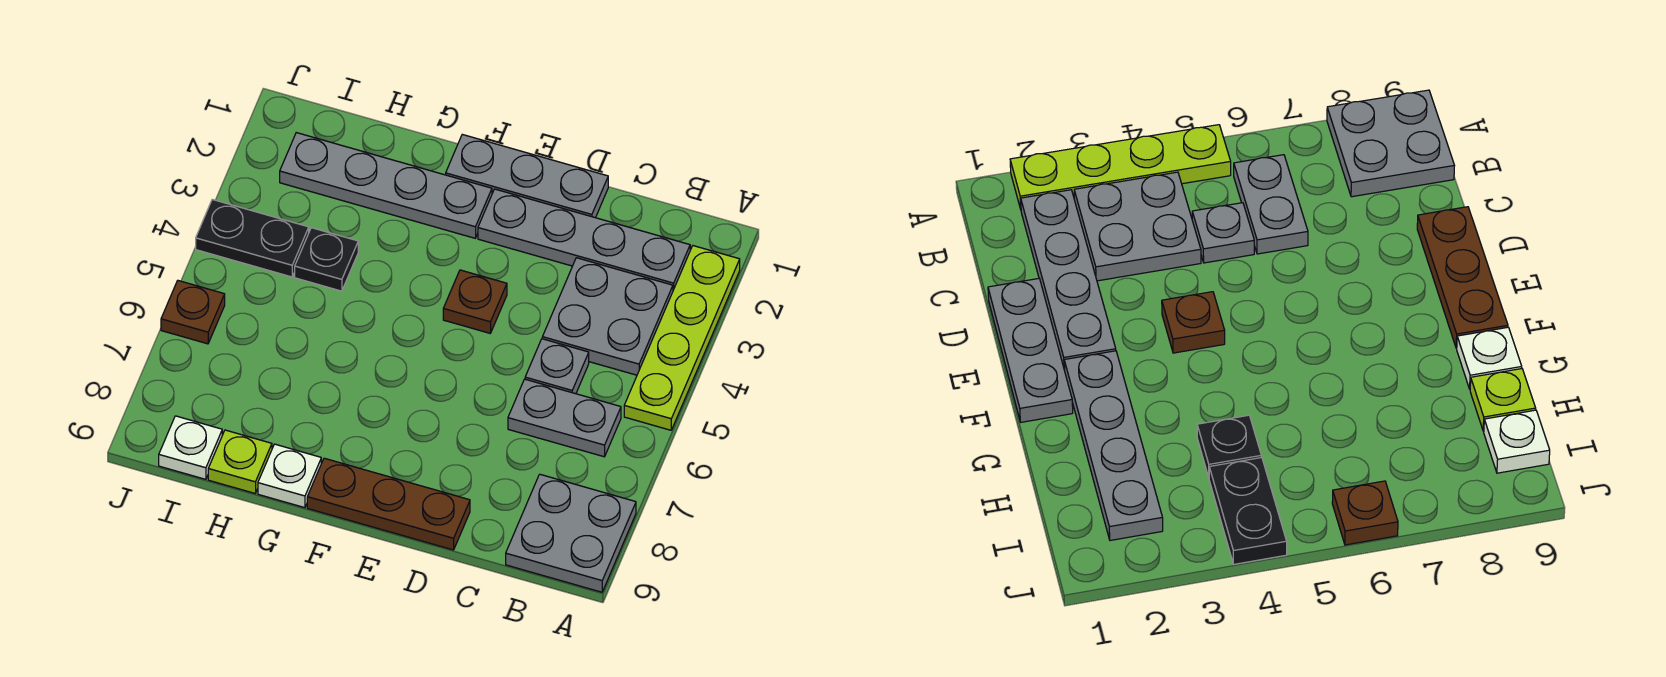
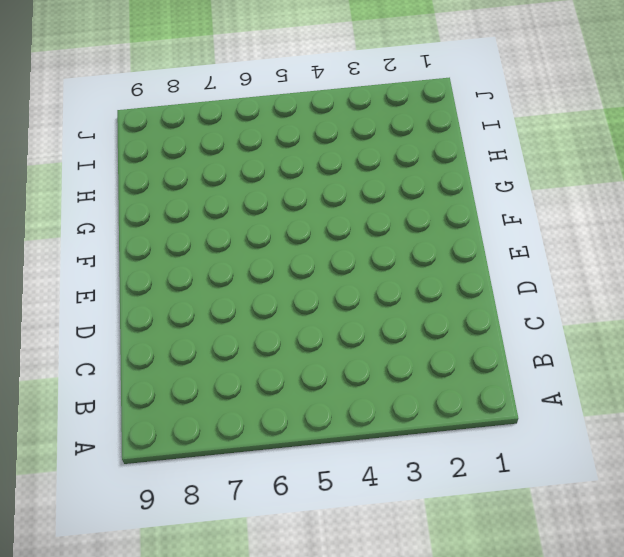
none -> lime plate A2:A5 level 1
none -> grey plate A8:B9 level 1
none -> grey plate B2:E2 level 1

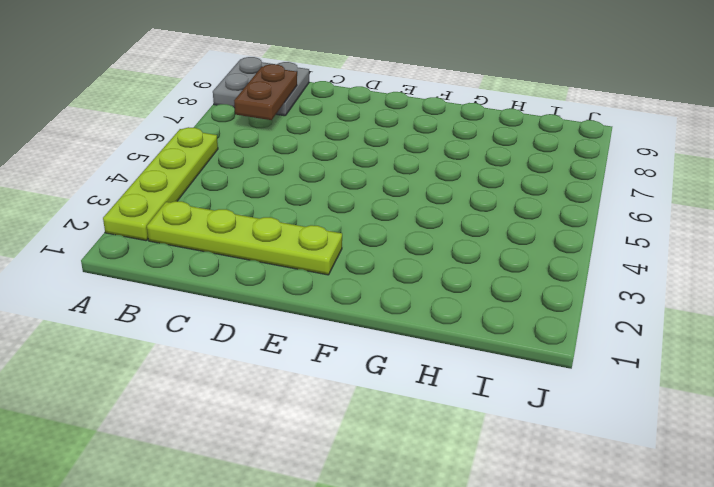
lime plate B2:E2 level 1 -> grey plate B2:E2 level 1
brown plate B7:B8 level 2 -> none
none -> grey plate B3:C4 level 1
none -> grey plate B6:C6 level 1
none -> grey plate C5 level 1

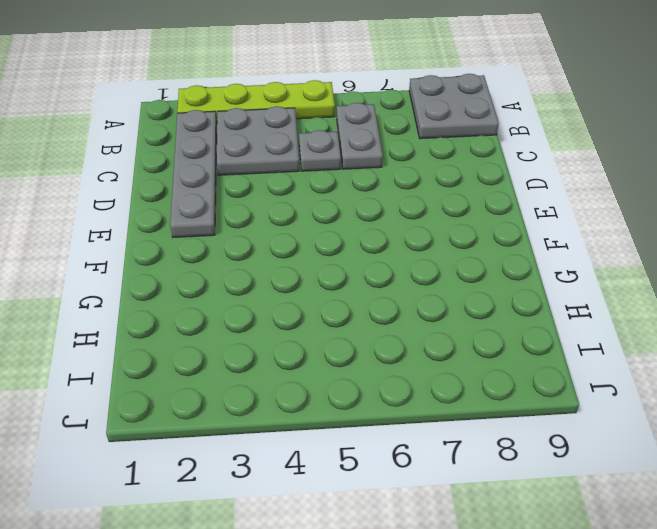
none -> grey plate D1:F1 level 1
none -> brown plate D9:F9 level 1
none -> brown plate E4 level 1

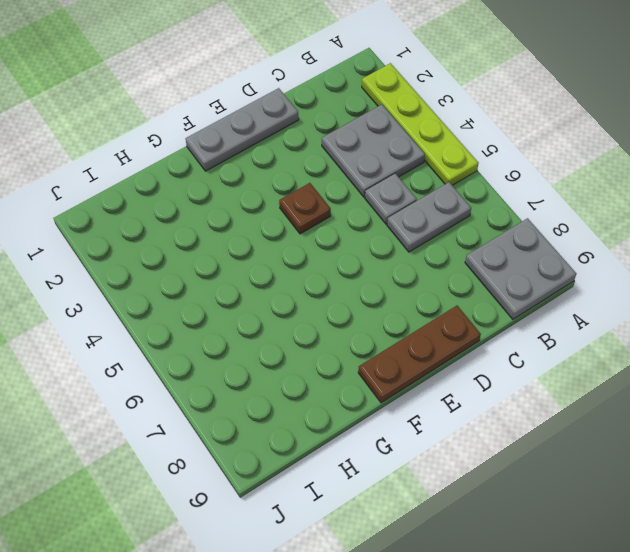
none -> grey plate B2:E2 level 1
none -> grey plate F2:I2 level 1
none -> white plate G9 level 1

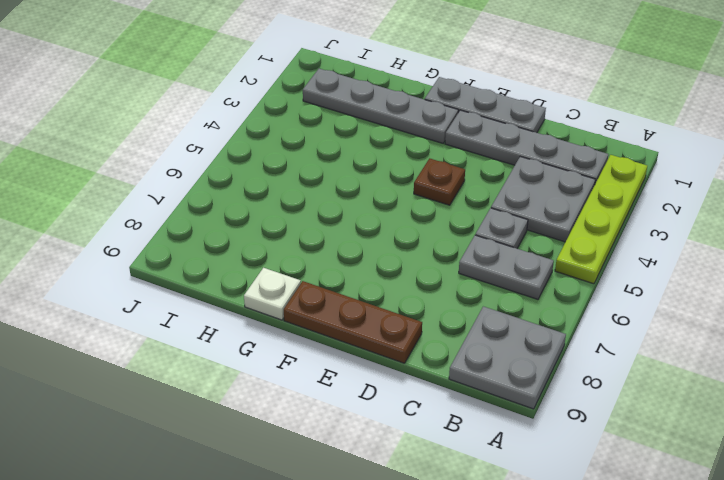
none -> black plate H4 level 1
none -> lime plate H9 level 1
none -> black plate I4:J4 level 1

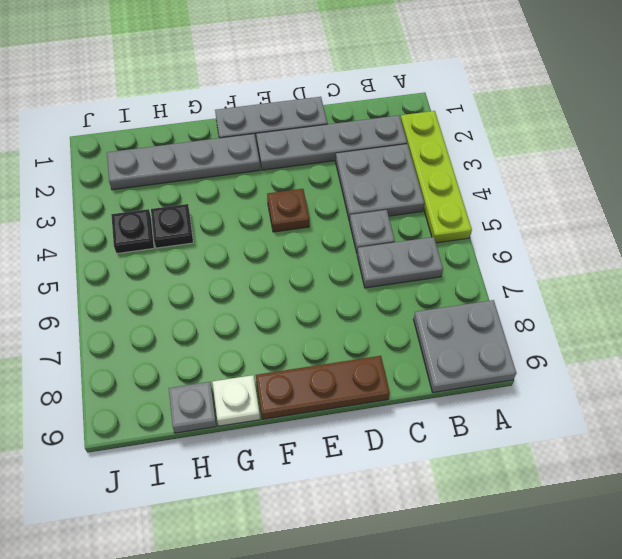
grey plate H9 level 1 -> lime plate H9 level 1
black plate I4 level 1 -> black plate I4:J4 level 1
none -> white plate I9 level 1
none -> brown plate J6 level 1

